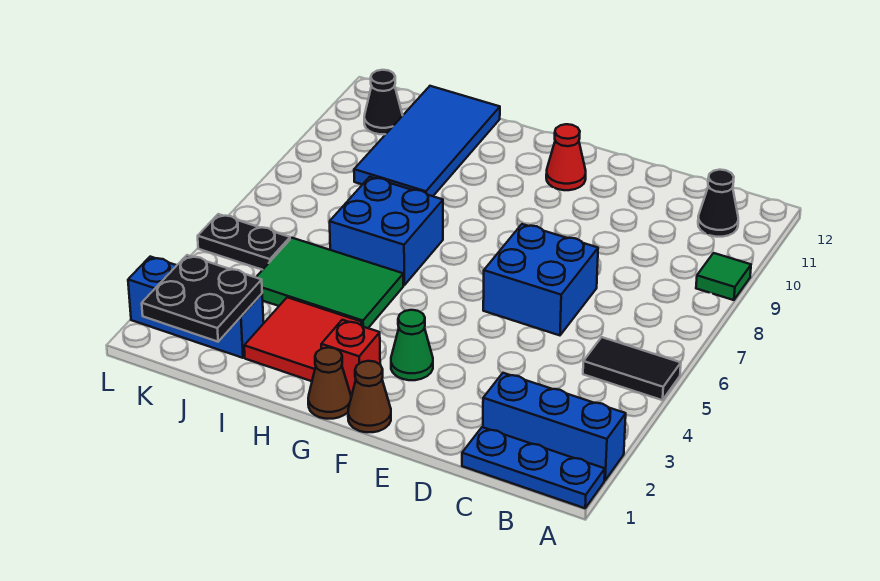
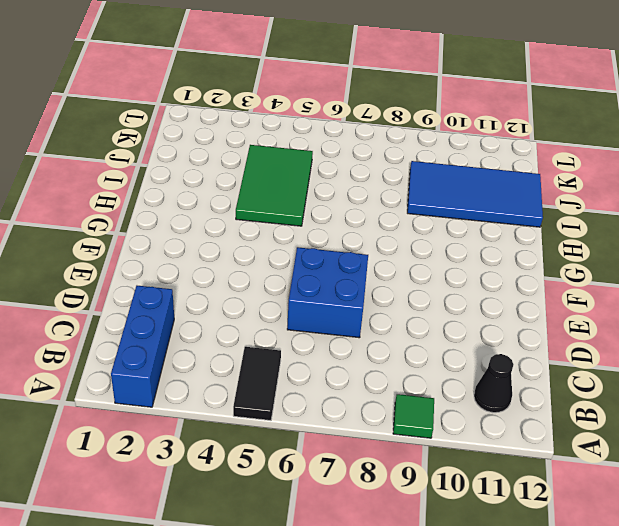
none -> blue plate A1:C1 level 1
none -> brown cone F1 level 1
none -> green cone F3 level 1

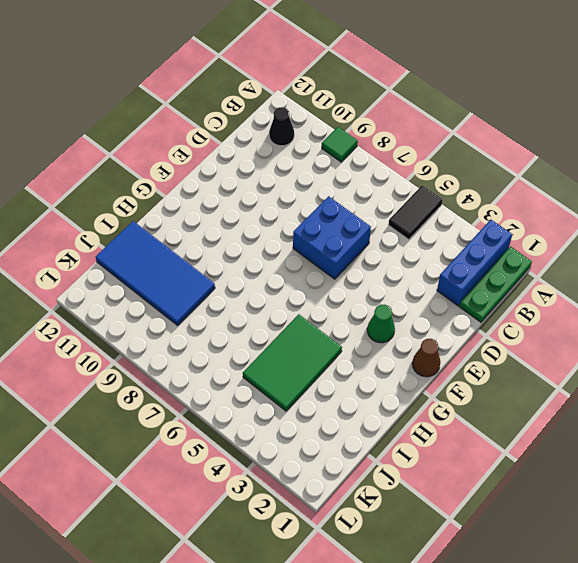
green plate A1:C1 level 1 -> blue plate A1:C1 level 1
none -> red cone F11 level 1
none -> brown cone G1 level 1
none -> red brick G2 level 1

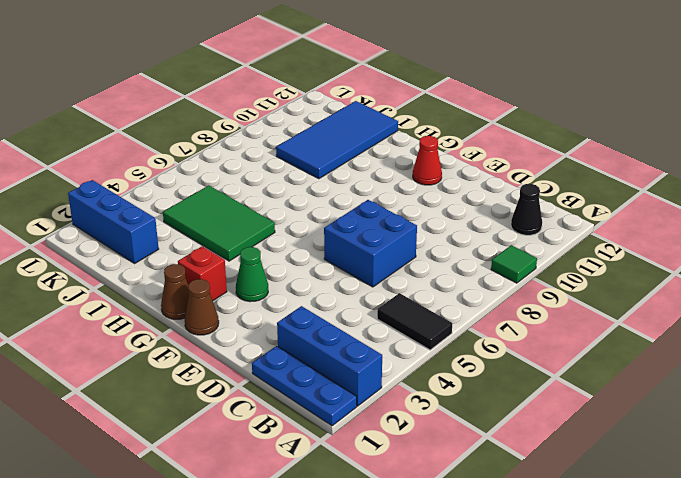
none -> red tile H2:I3 level 1
none -> blue brick H6:I7 level 1
none -> black plate K5:L5 level 1

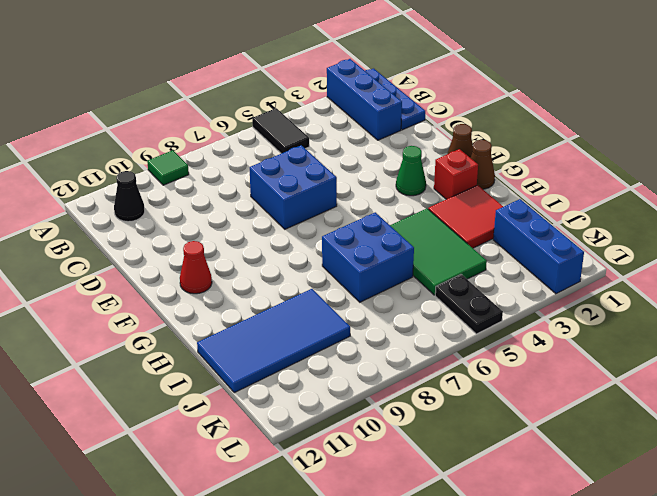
none -> black cone K11 level 1
none -> black plate J1:K2 level 2

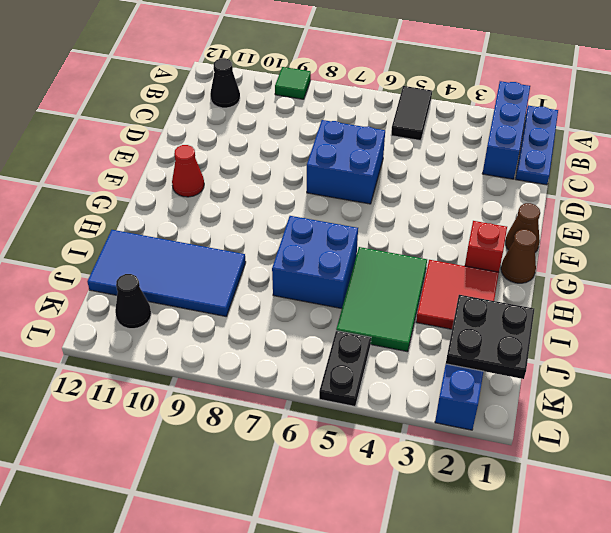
none -> green cone F3 level 1

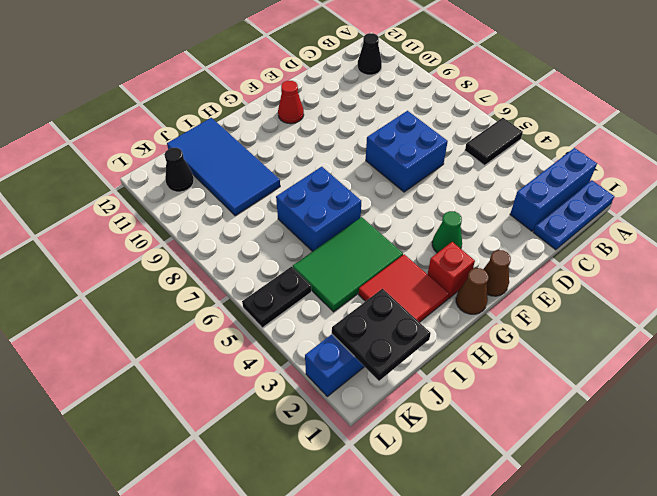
none -> green tile A9 level 1

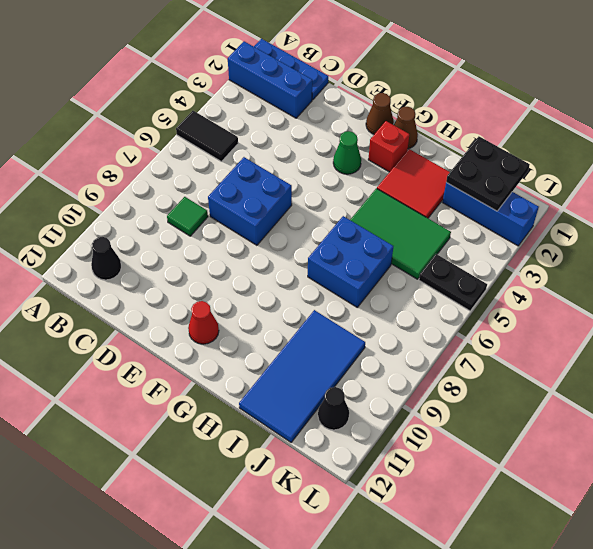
green tile C8 level 1 -> green tile A9 level 1

